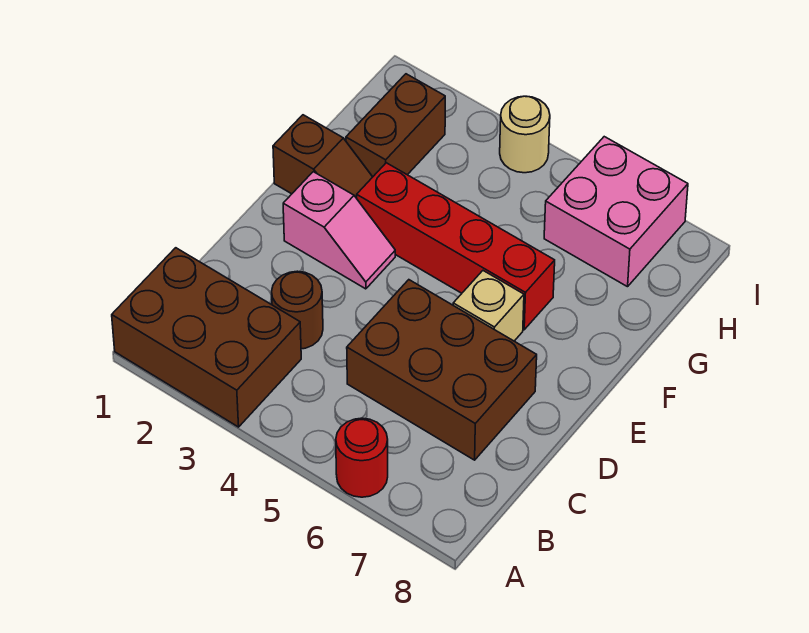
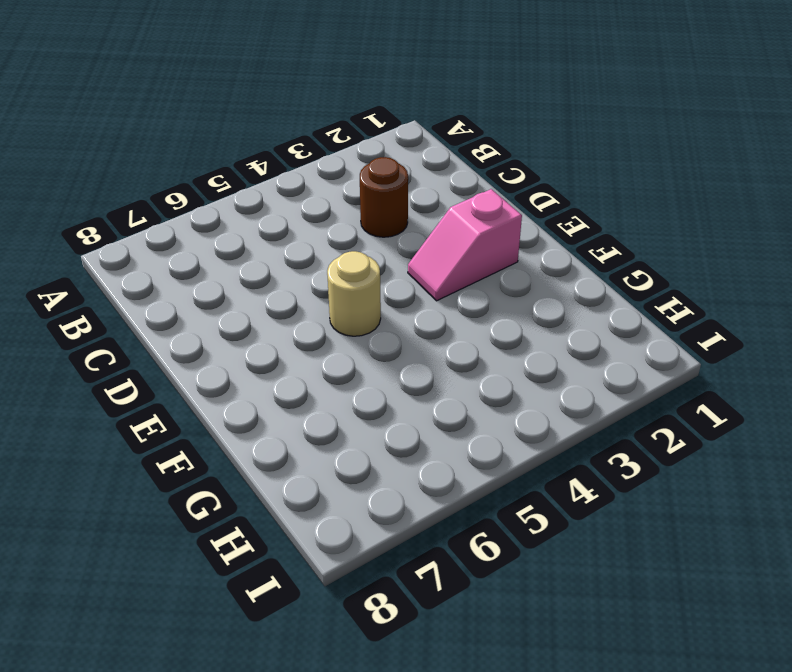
tan round brick E5 level 1 -> tan round brick I4 level 1
none -> brown brick A1:B3 level 1
none -> red round brick A6 level 1

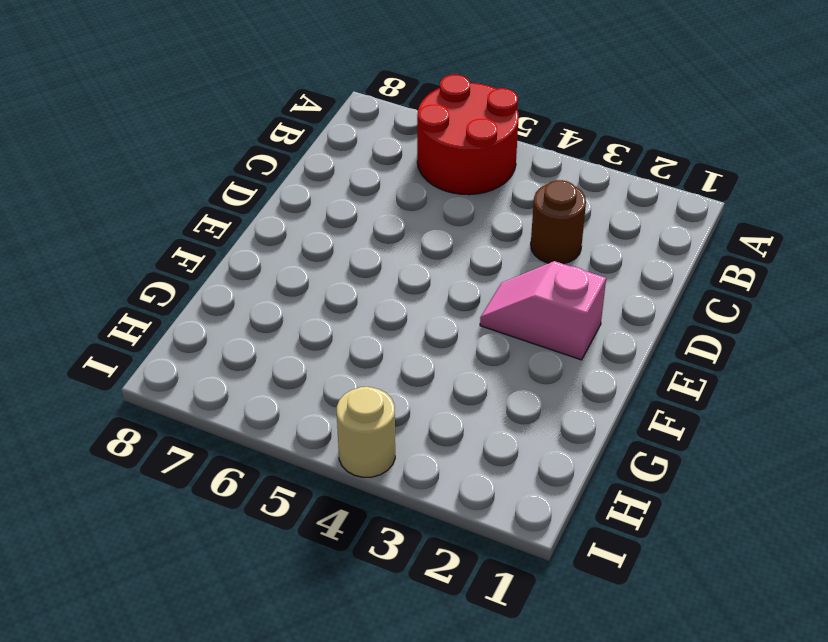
red round brick A5:B6 level 1 -> red round brick A6 level 1
none -> brown brick A1:B3 level 1
none -> brown brick C5:D7 level 1

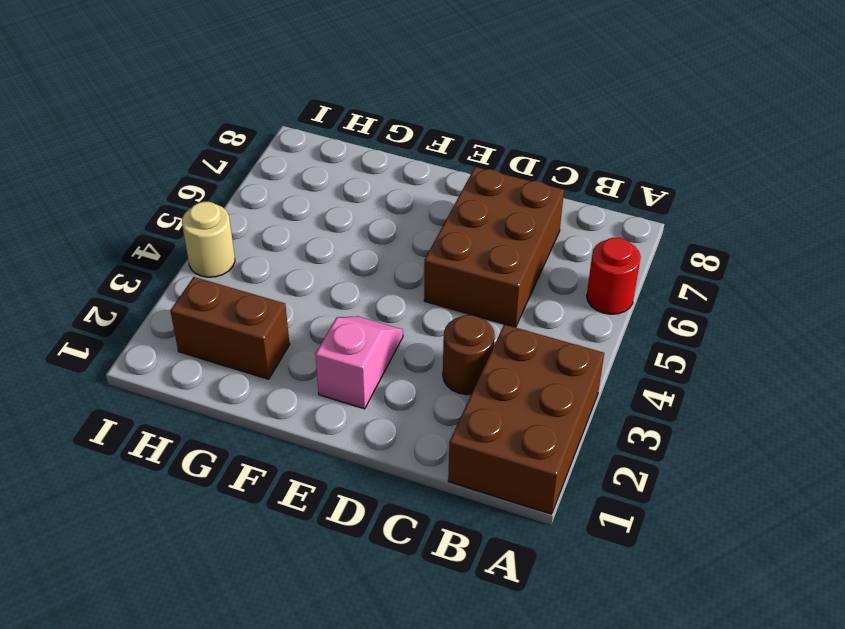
none -> tan brick E6 level 1
none -> brown slope F1:F2 level 1 top 1

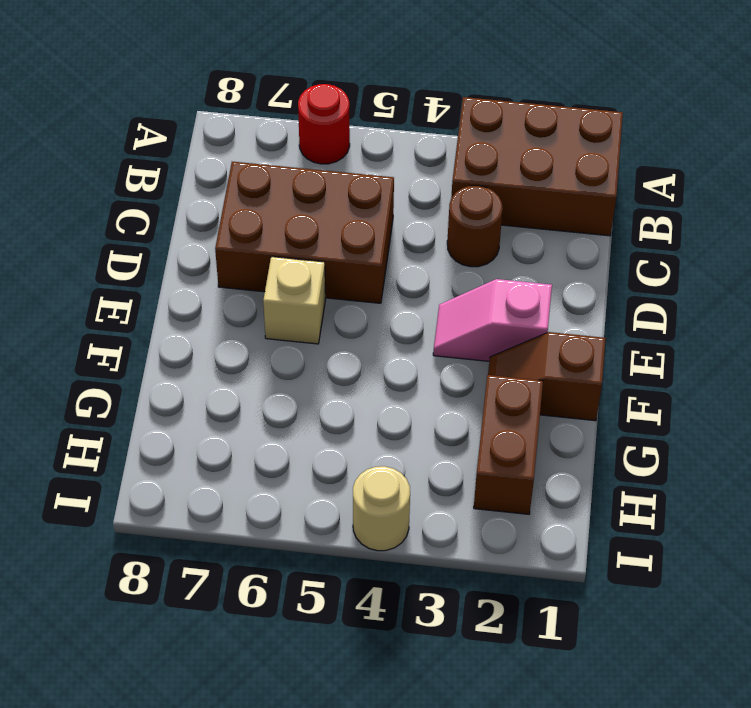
none -> red brick F3:F6 level 1
none -> pink brick H6:I7 level 1

